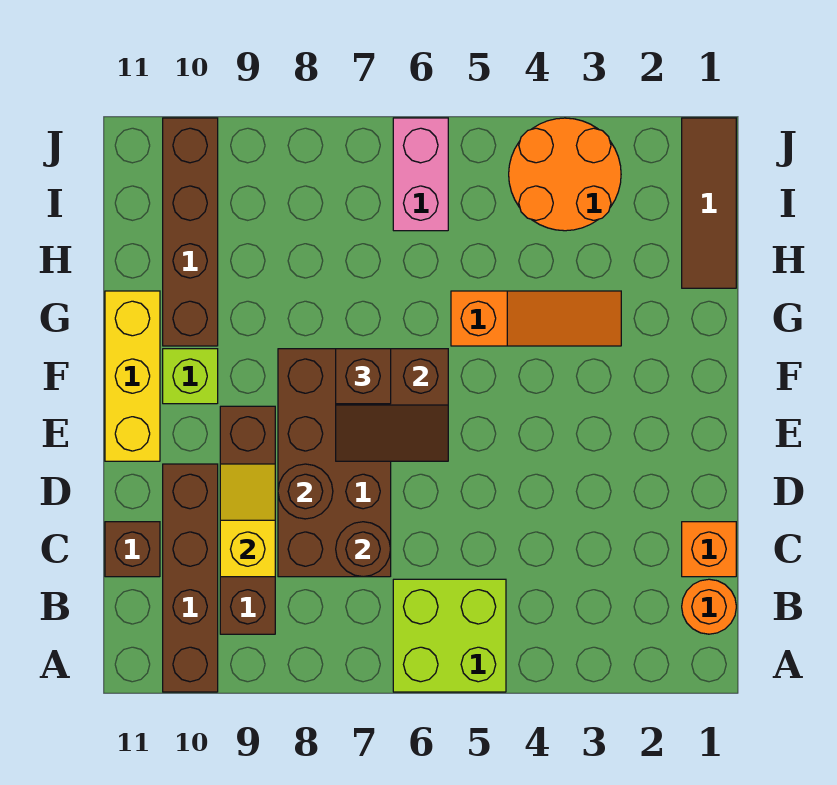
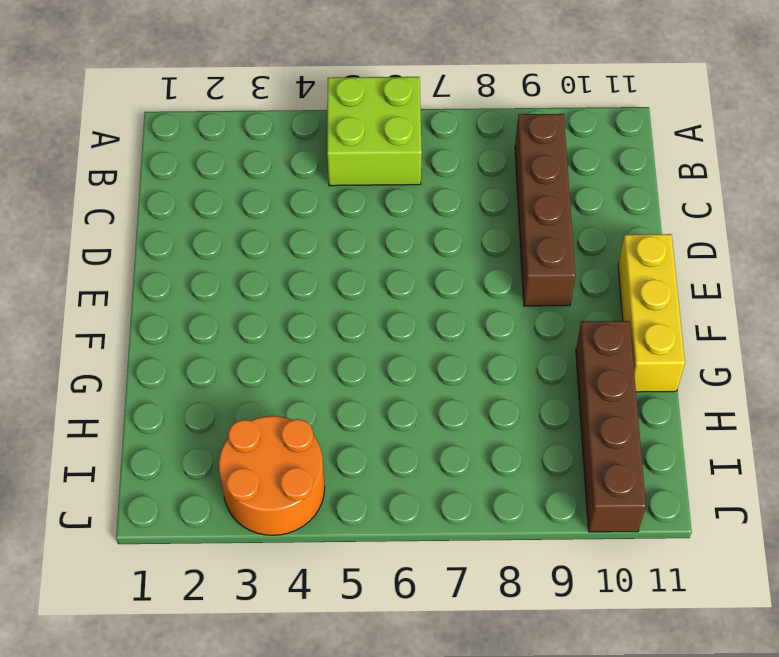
none -> brown brick A10:D10 level 1
none -> orange round brick B1 level 1
none -> orange brick C1 level 1

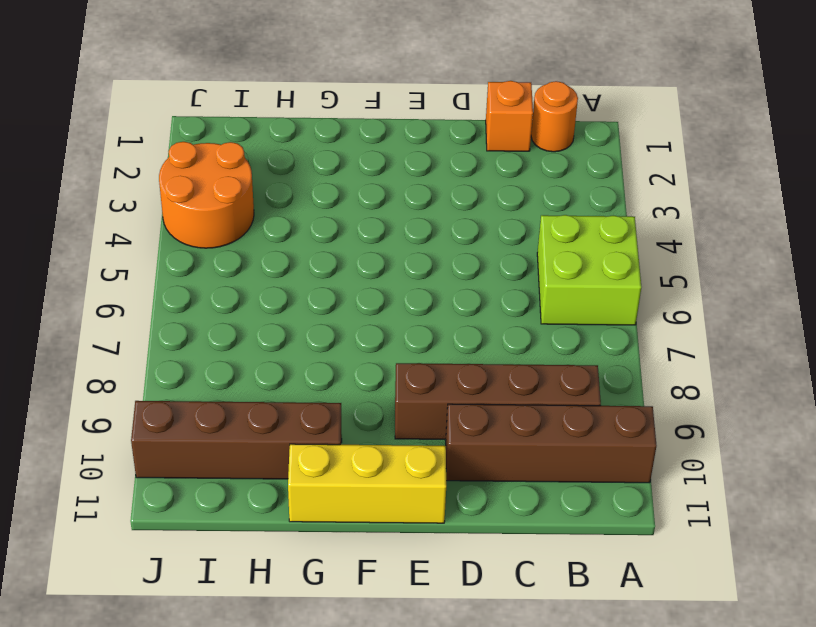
none -> brown brick C7:F8 level 1
none -> brown brick C11 level 1
none -> lime brick F10 level 1

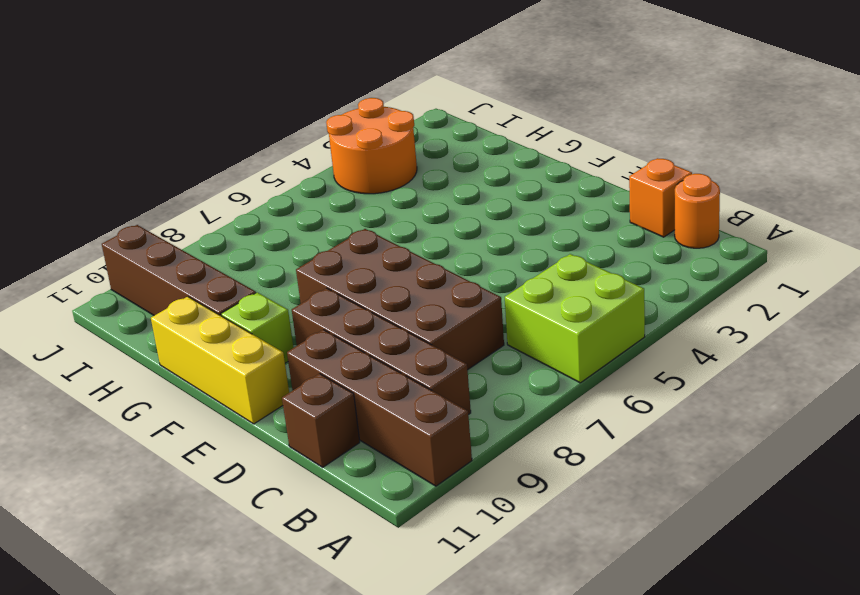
none -> orange slope G3:G5 level 1 top 5
none -> brown tile H1:J1 level 1
none -> pink brick I6:J6 level 1

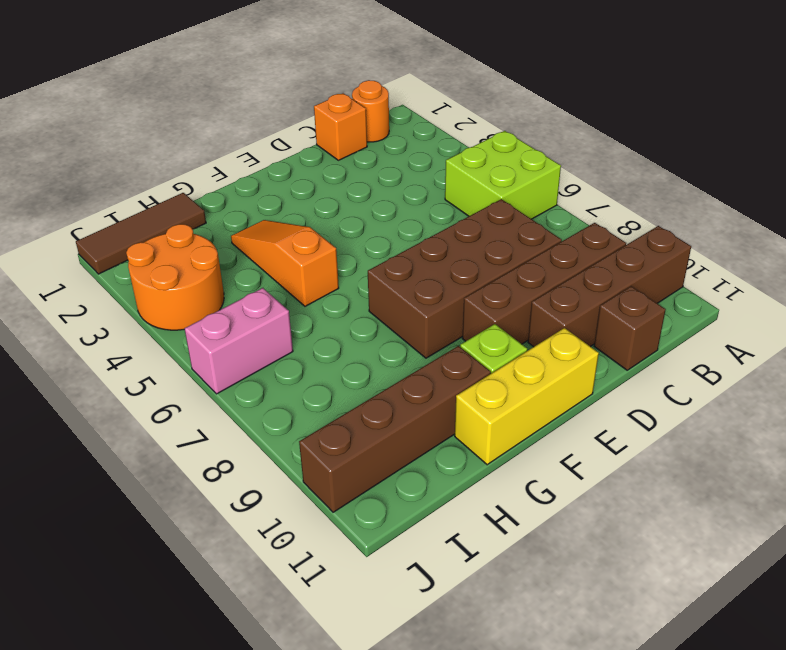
none -> brown round brick C7 level 2
none -> yellow slope C9:D9 level 2 top C
none -> brown round brick D8 level 2

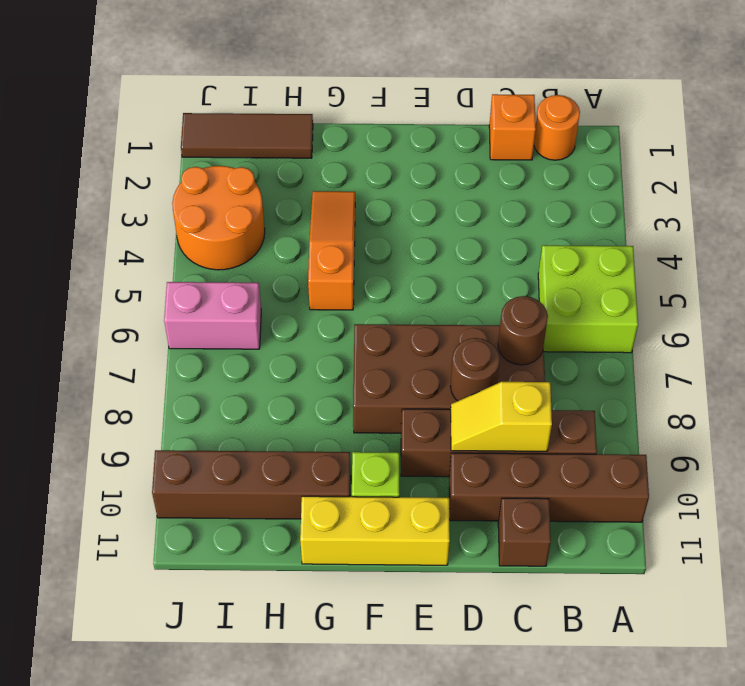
none -> brown slope E6:F7 level 2 top F
none -> brown brick F7 level 3

